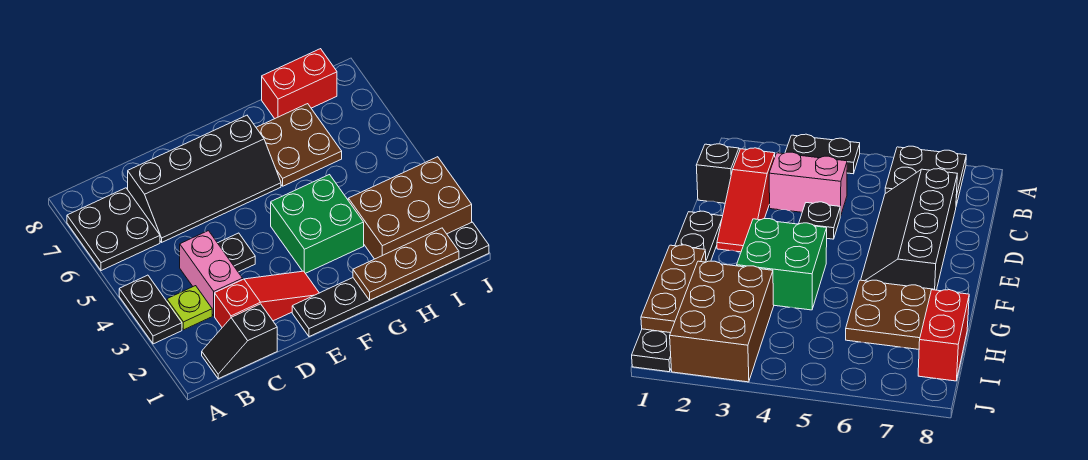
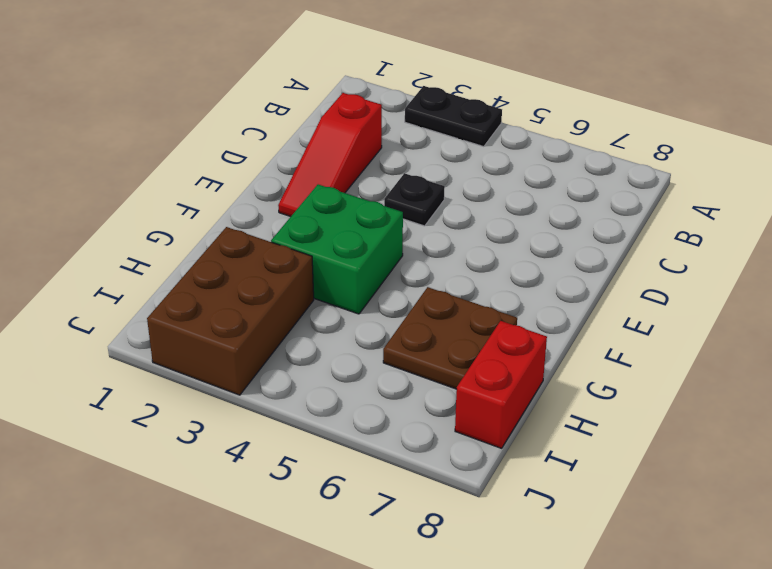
none -> black plate A6:B7 level 1
none -> black slope B1:C1 level 1 top C
none -> lime plate B3 level 1

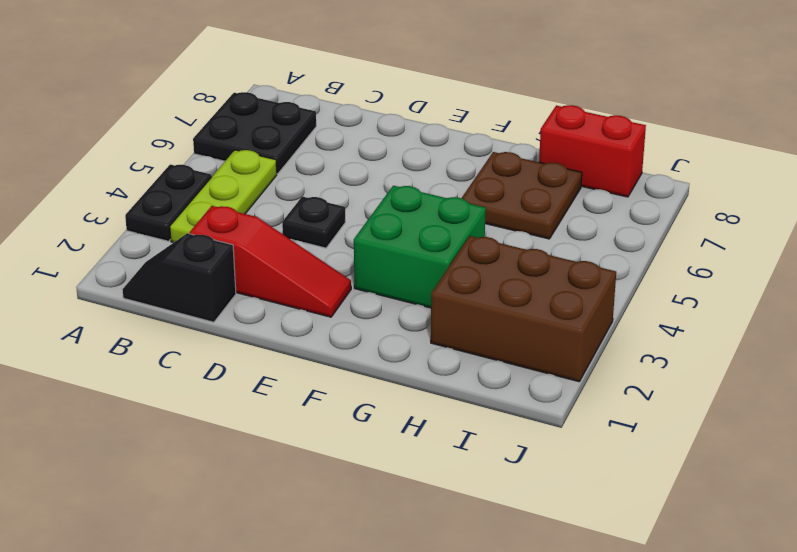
lime plate B3:B5 level 1 -> lime plate B3 level 1
none -> pink brick C3:C4 level 1
none -> black slope C6:F7 level 1 top 7
none -> black plate E1:J1 level 1

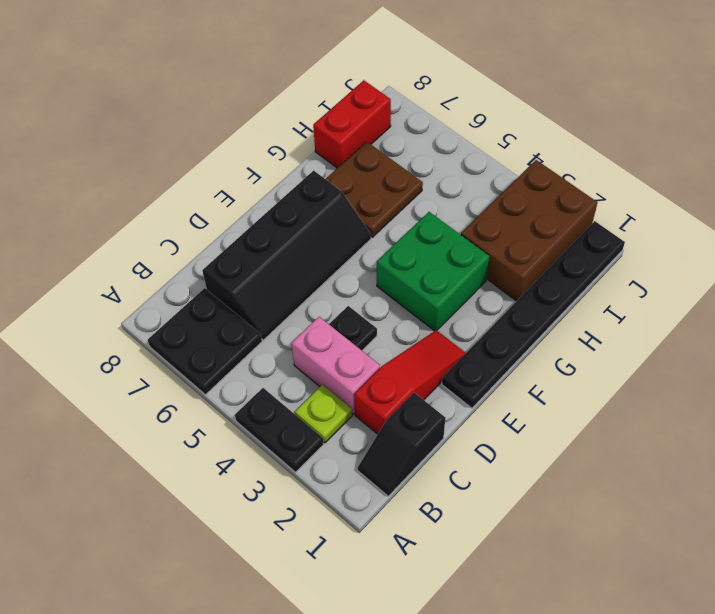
none -> brown plate G1:I1 level 2

